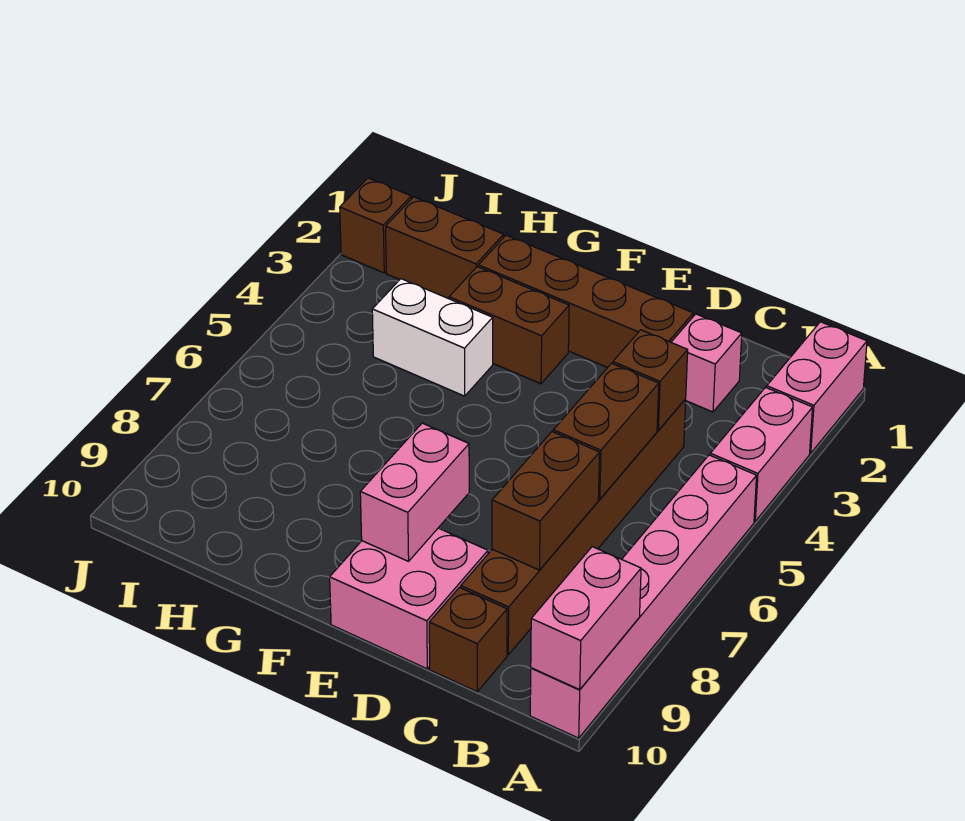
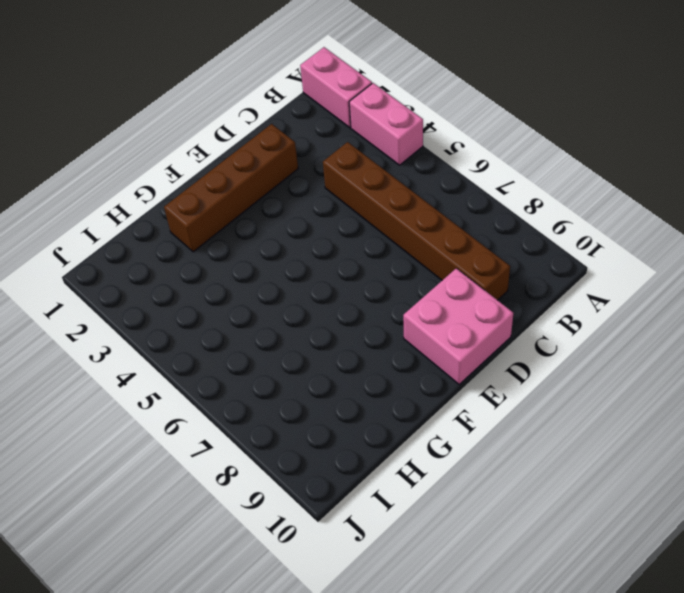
none -> pink brick A5:A10 level 1
none -> pink brick C2 level 1
none -> brown brick C10 level 1

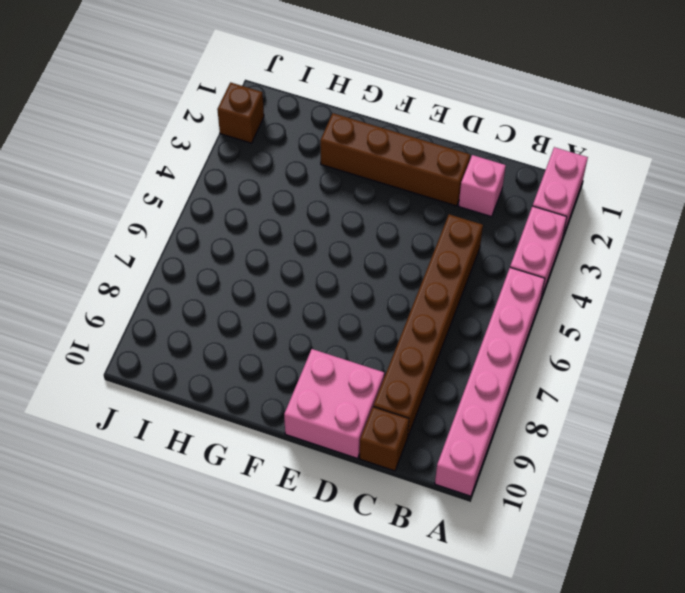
none -> brown brick F3:G3 level 1
none -> white brick G4:H4 level 1
none -> brown brick H2:I2 level 1

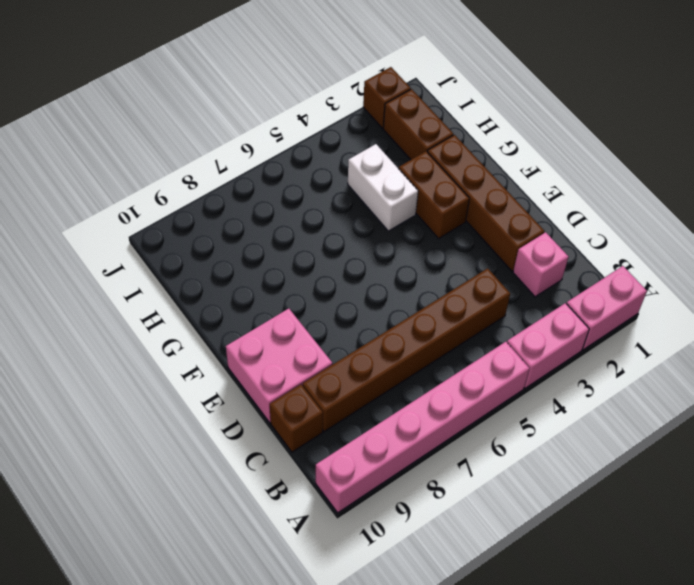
none -> pink brick A9:A10 level 2
none -> brown brick C4 level 2
none -> brown brick C5:C6 level 2

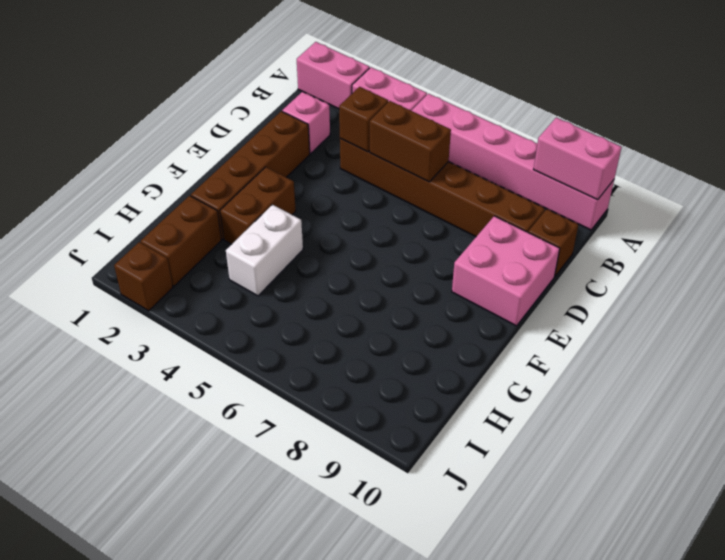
none -> brown brick C7:C8 level 2
none -> pink brick E8:E9 level 2

